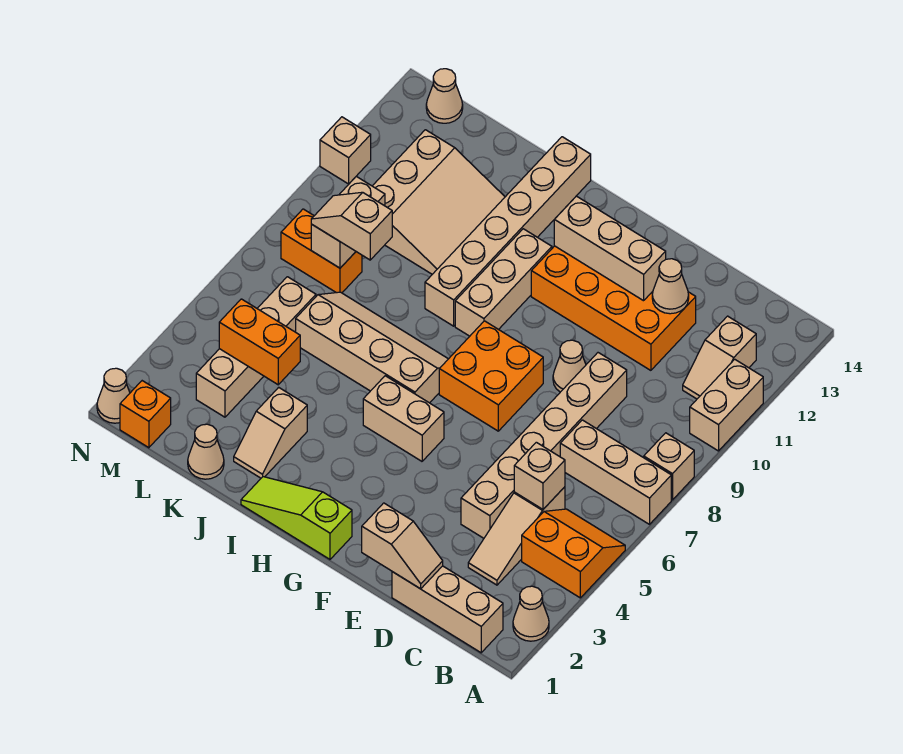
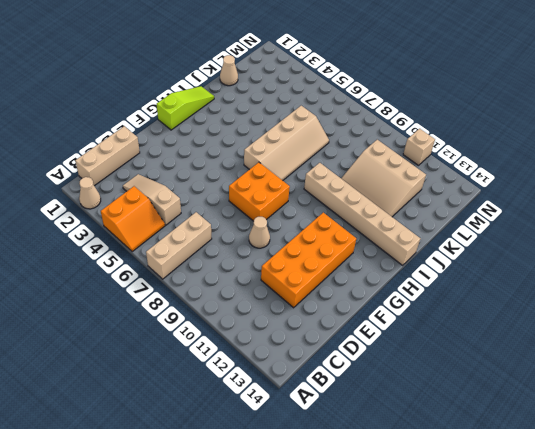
none -> tan brick A8 level 1
none -> tan brick A10:A11 level 1
none -> tan slope B11:B12 level 1 top 12
none -> tan brick D4:D9 level 1

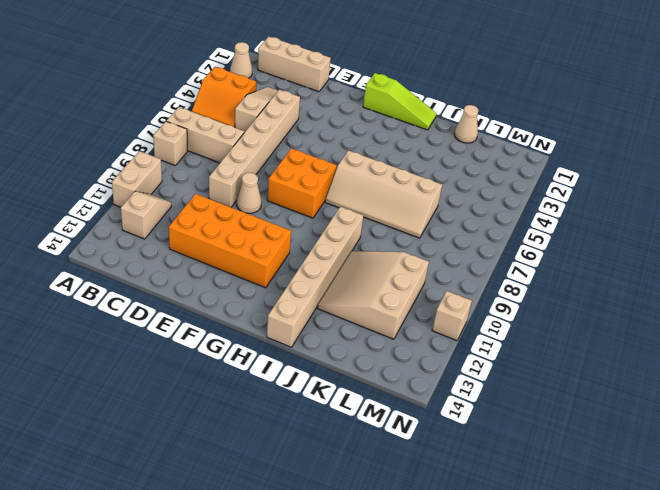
none -> tan brick G5:H5 level 1
none -> tan brick H9:H11 level 1
none -> tan slope J2:J3 level 1 top 3
none -> tan brick L3:L6 level 1

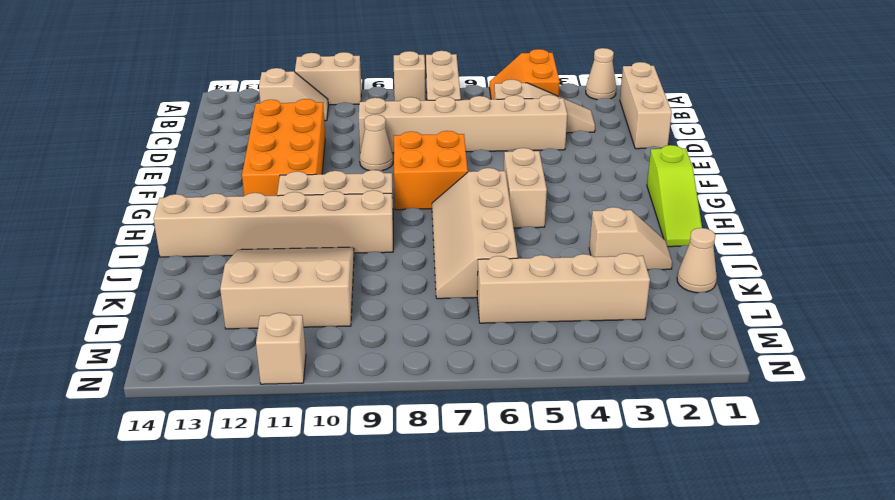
none -> orange brick L8:M8 level 1
none -> orange brick M1 level 1
none -> tan cone M14 level 1
none -> tan cone N1 level 1

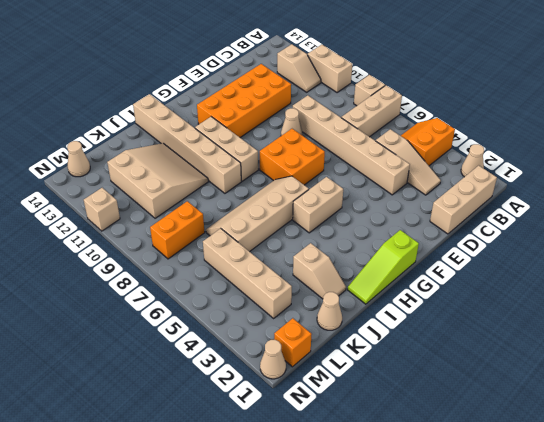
none -> tan brick C5 level 2
none -> tan slope D1:E1 level 2 top E
none -> tan cone D12 level 2
none -> tan brick E12:G12 level 2

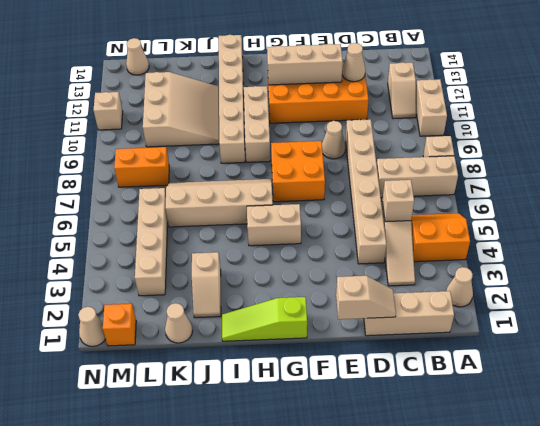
none -> orange brick K4:L4 level 2
none -> tan brick L8:L9 level 2
none -> tan slope K8:L8 level 3 top K

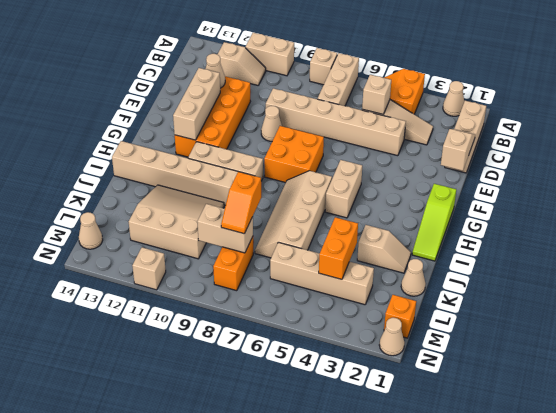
orange slope K8:L8 level 3 top K -> tan slope K8:L8 level 3 top K

